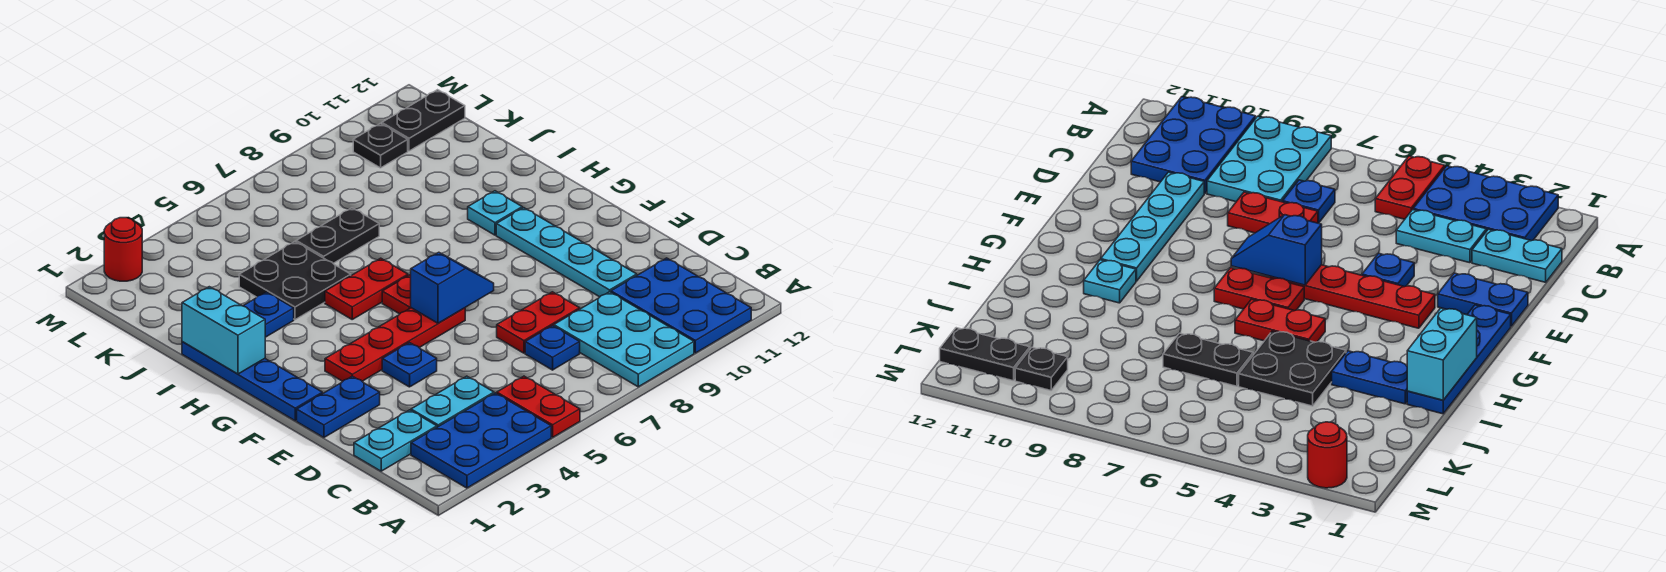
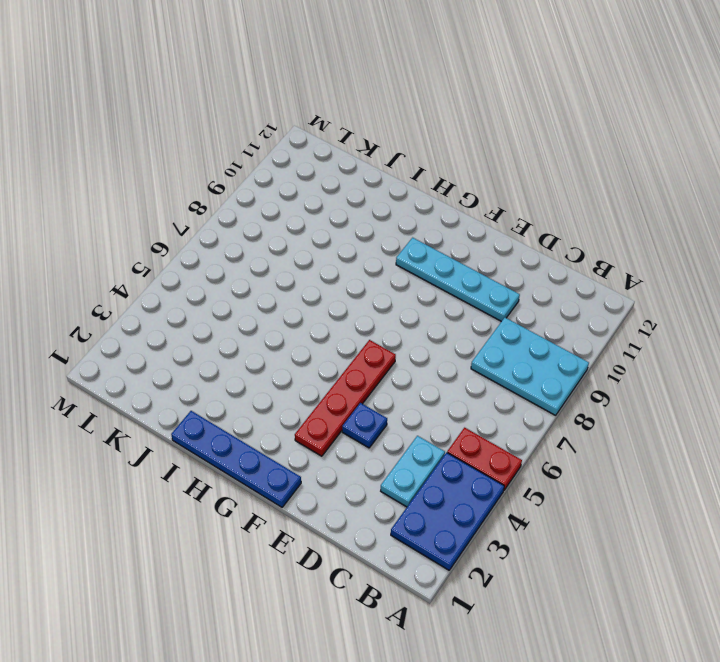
none -> blue plate A10:C11 level 1
none -> cyan plate C1:C2 level 1
none -> blue plate C7 level 1

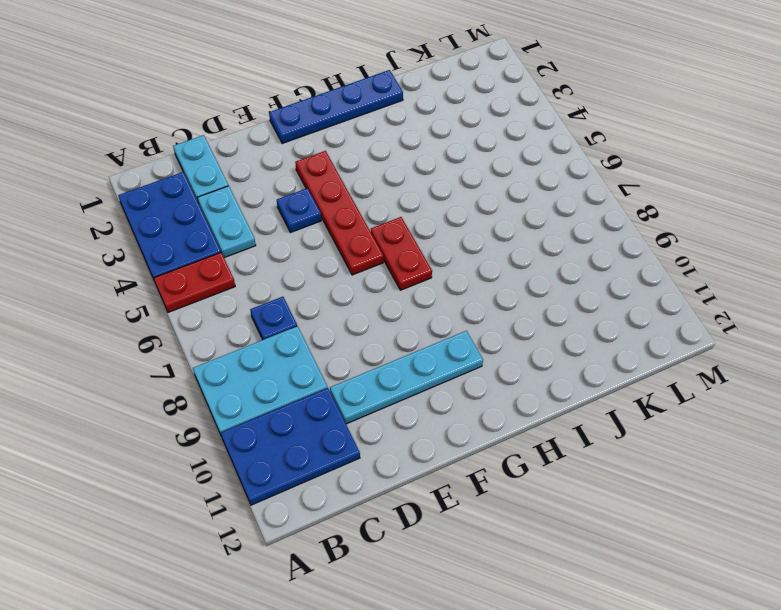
none -> red plate D7:D8 level 1
none -> blue plate E1:E2 level 1
none -> red plate H5:H6 level 1

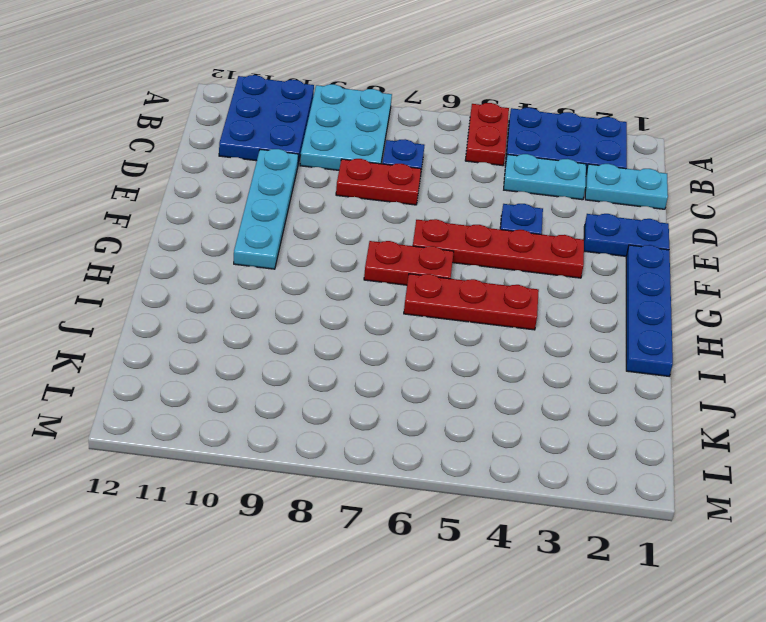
red plate H4:H6 level 1 -> red plate H5:H6 level 1
none -> cyan plate H10 level 1
none -> blue plate I2:I3 level 1
none -> black plate I4:J5 level 1

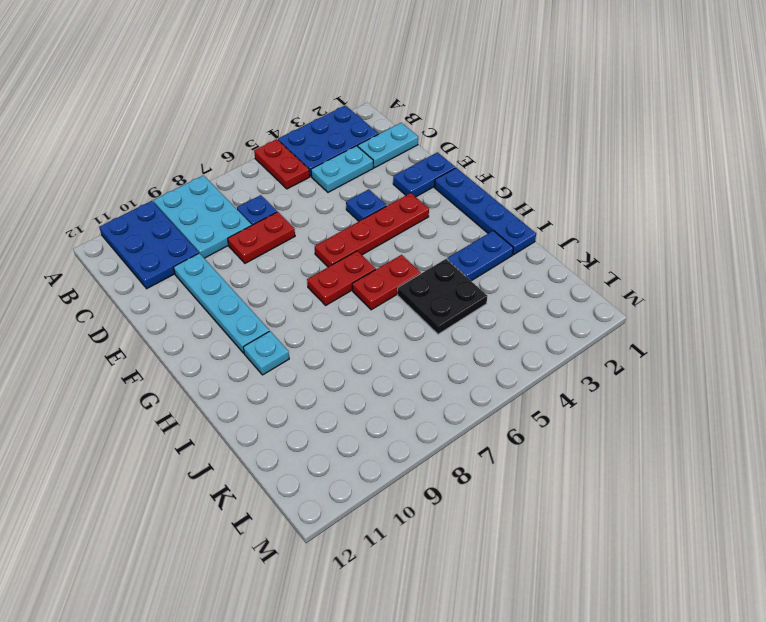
none -> black plate J6:J7 level 1
none -> black plate L10 level 1
none -> black plate L11:L12 level 1

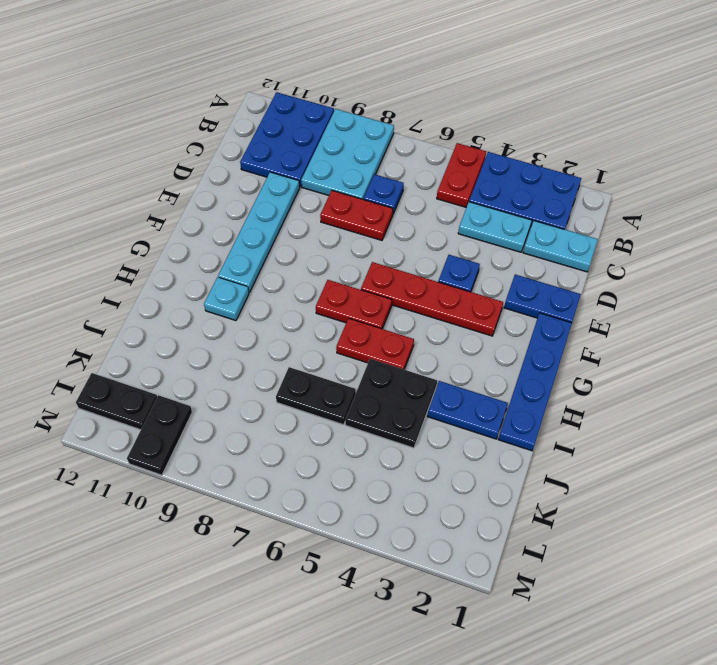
black plate L10:M10 level 1 -> black plate L10 level 1
none -> red round brick M2 level 1
none -> blue slope F6:F7 level 2 top 6
none -> cyan brick H1:I1 level 2

